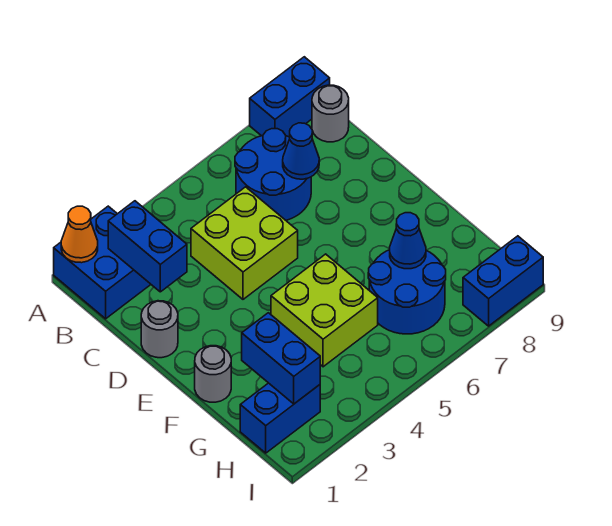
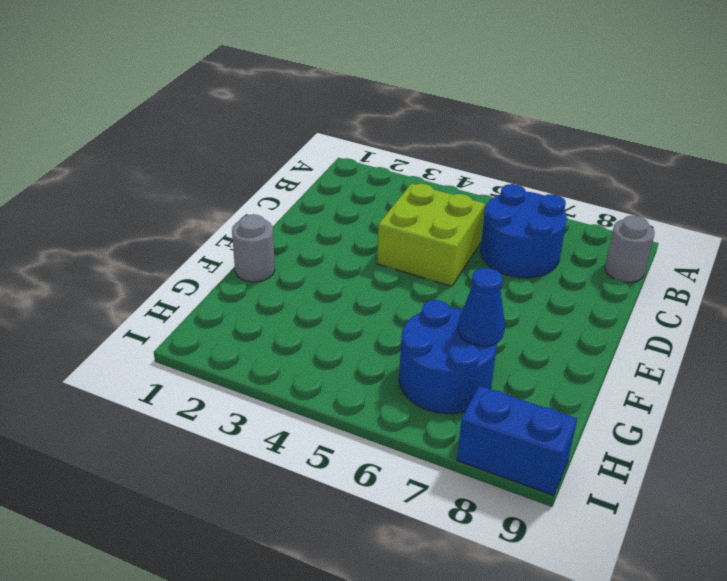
none -> blue brick A1:B2 level 1
none -> blue brick A8:A9 level 1
none -> grey round brick D1 level 1

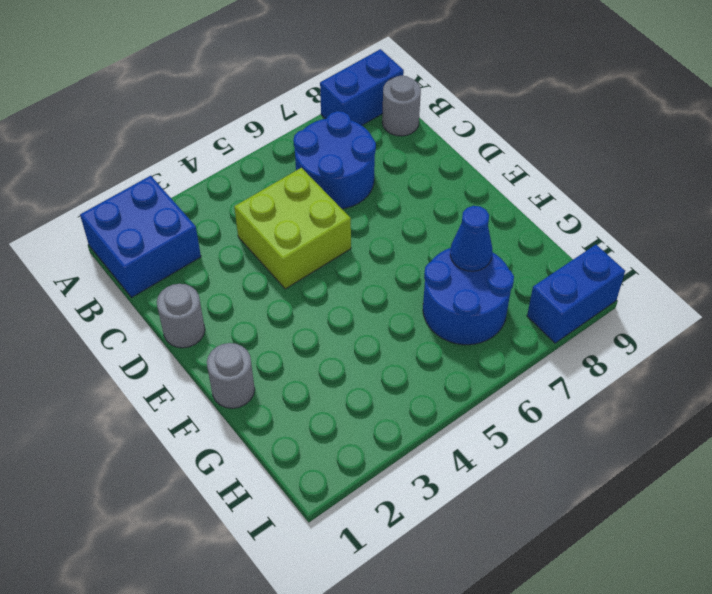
none -> lime brick F4:G5 level 1
none -> blue brick H1:H2 level 1
none -> orange cone A1 level 2

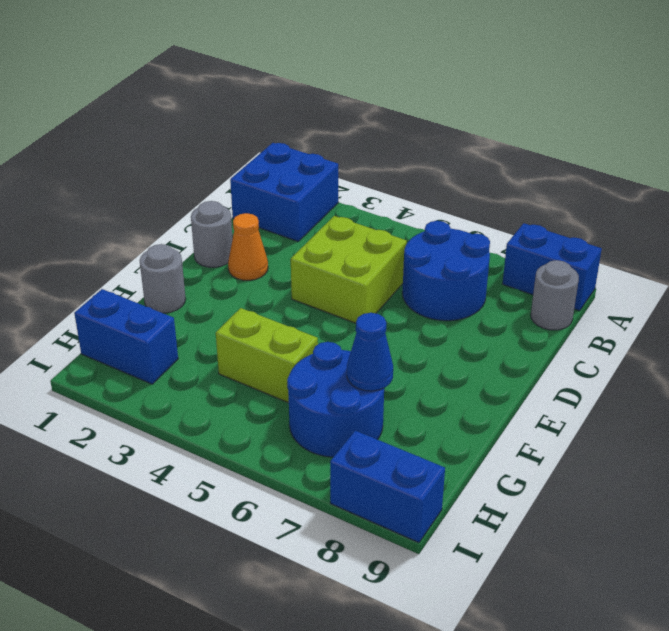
orange cone D2 level 1 -> orange cone A1 level 2
lime brick G4:G5 level 1 -> lime brick F4:G5 level 1
none -> blue brick B2:C2 level 2
none -> blue cone C7 level 2
none -> blue brick G2:H2 level 2

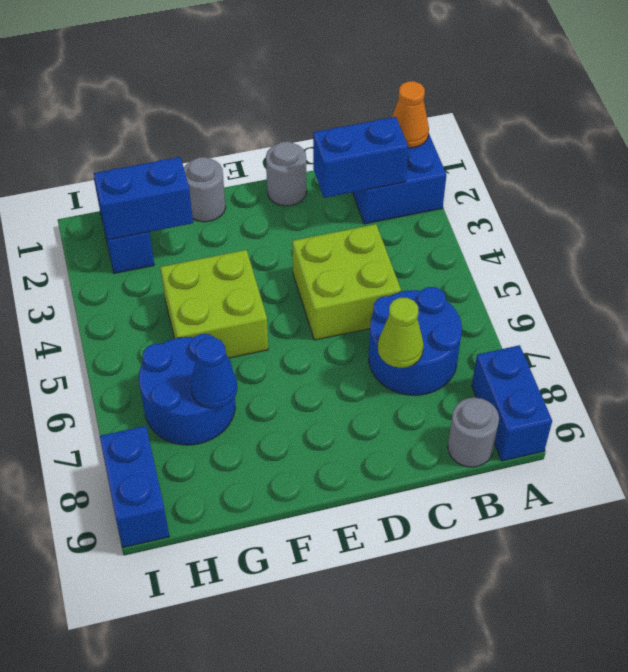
lime cone C7 level 2 -> blue cone C7 level 2

